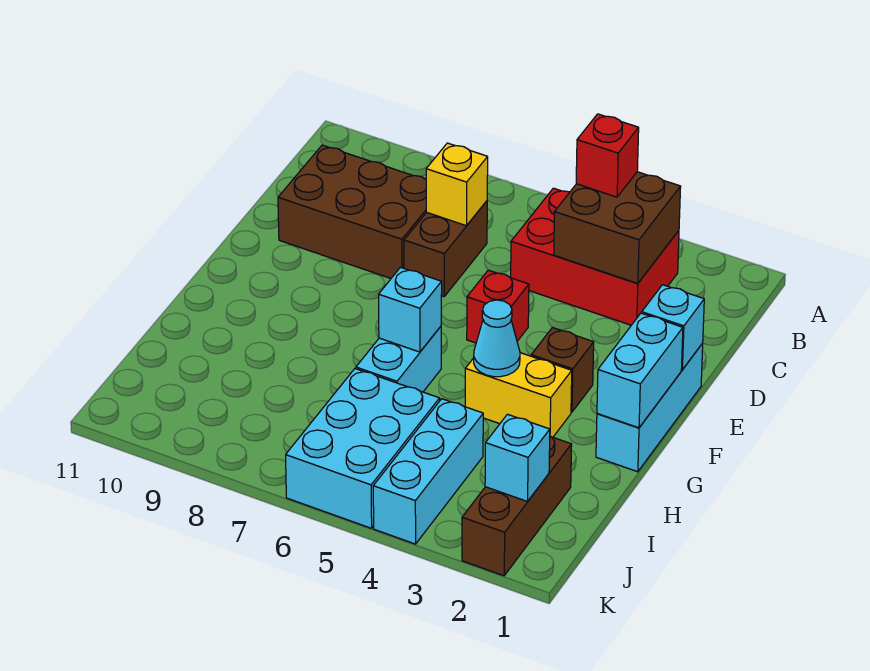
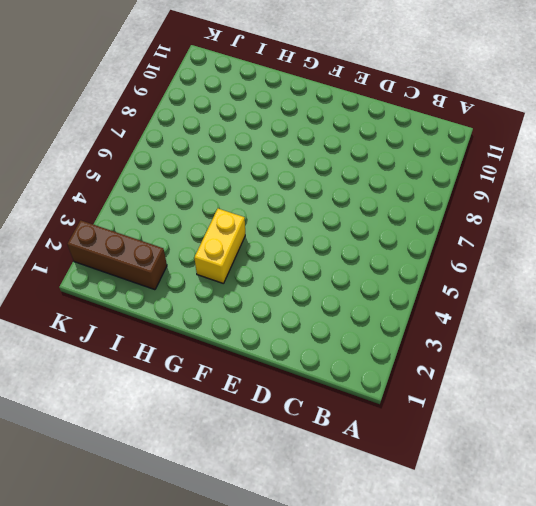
none -> red brick B3:C5 level 1
none -> brown brick C7:D7 level 1
none -> brown brick C8:D10 level 1

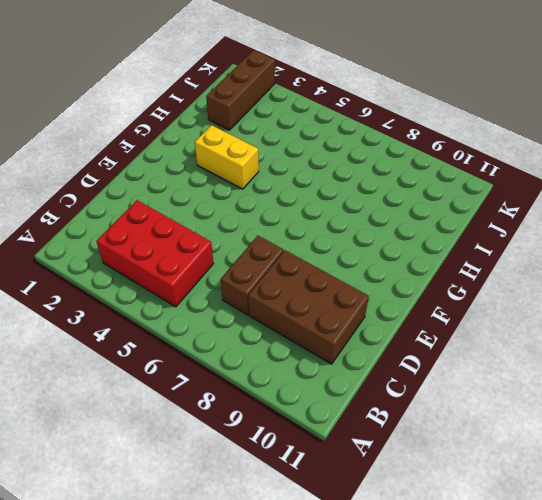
none -> cyan brick E1:G1 level 1
none -> red brick E5 level 1
none -> brown brick F3 level 1

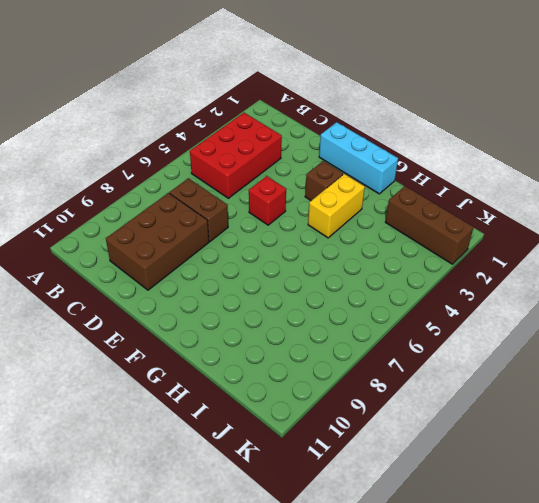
none -> cyan brick G6:H6 level 1
none -> cyan brick I4:K4 level 1
none -> cyan brick I5:K6 level 1

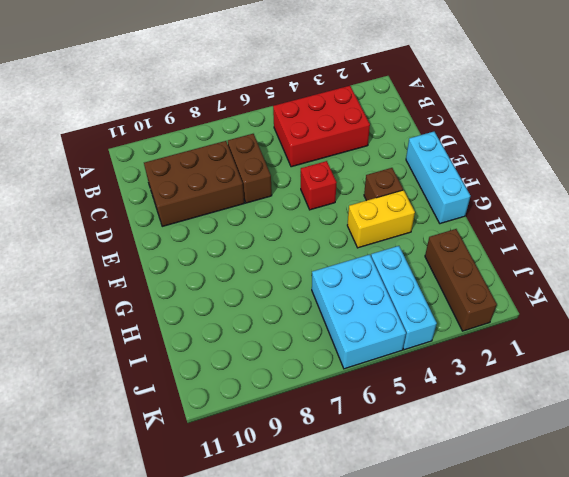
none -> cyan brick G6:H6 level 1
none -> brown brick B3:C4 level 2
none -> yellow brick C7 level 2

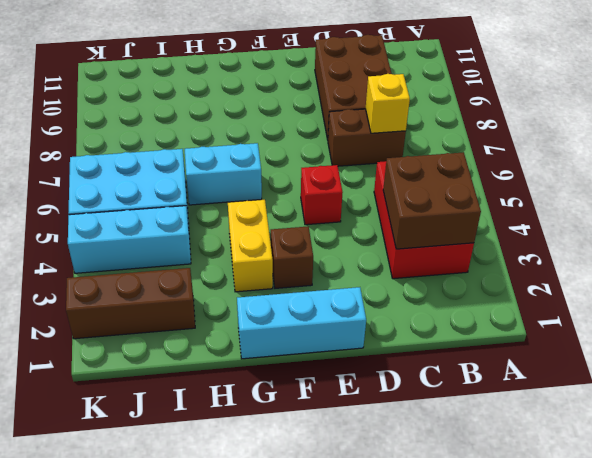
none -> cyan brick E1 level 2
none -> cyan brick F1:G1 level 2
none -> cyan cone G4 level 2

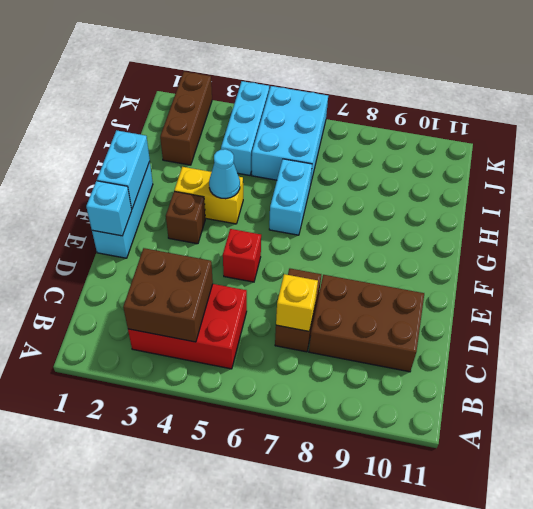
none -> cyan brick G6 level 2
none -> cyan brick J2 level 2
none -> red brick B4 level 3

